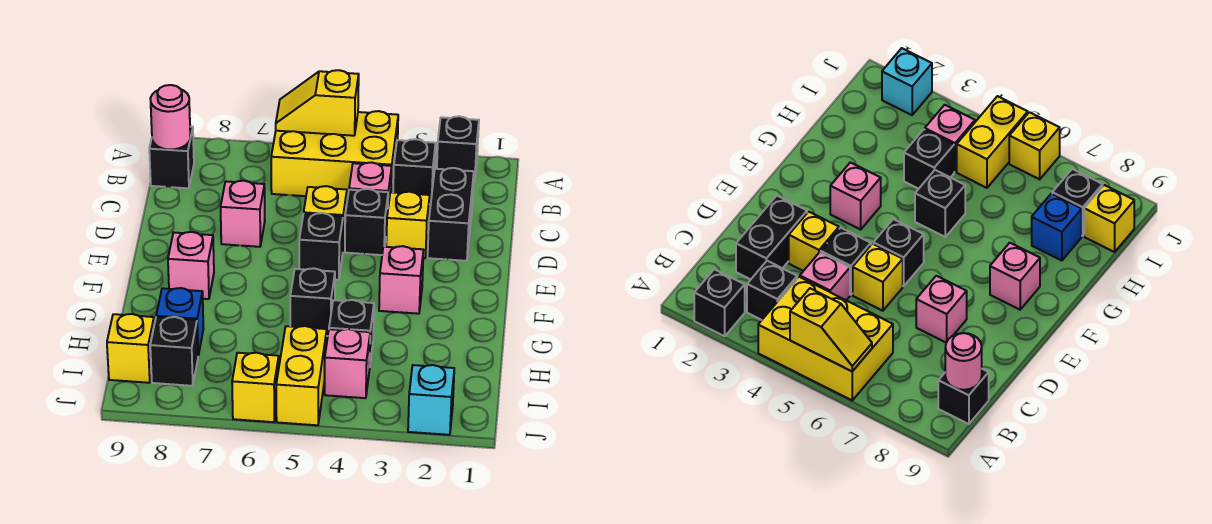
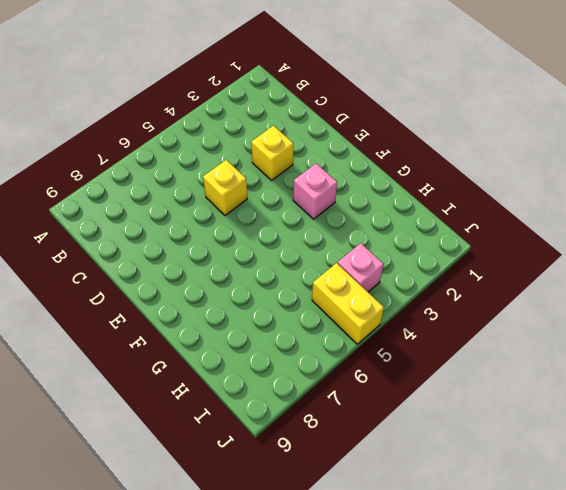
none -> black brick A2 level 1
none -> yellow brick A4:B6 level 1
none -> black brick B3 level 1

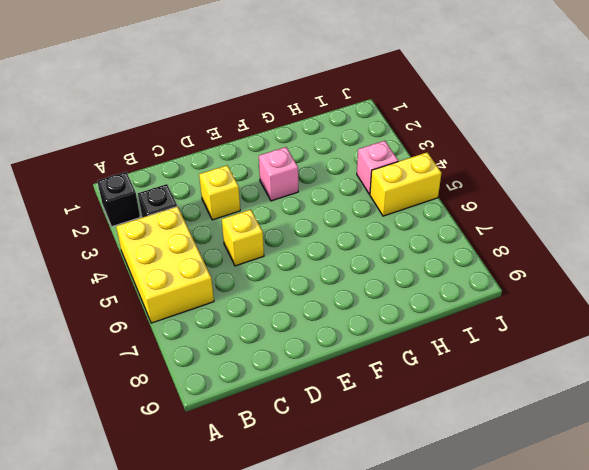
none -> black brick B9 level 1
none -> black brick C2:D2 level 1
none -> pink brick C4 level 1

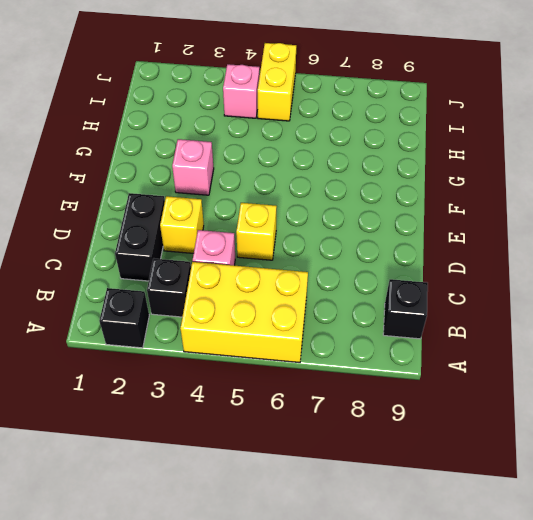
none -> black brick D4 level 1
none -> pink brick D7 level 1
none -> black brick E5 level 1

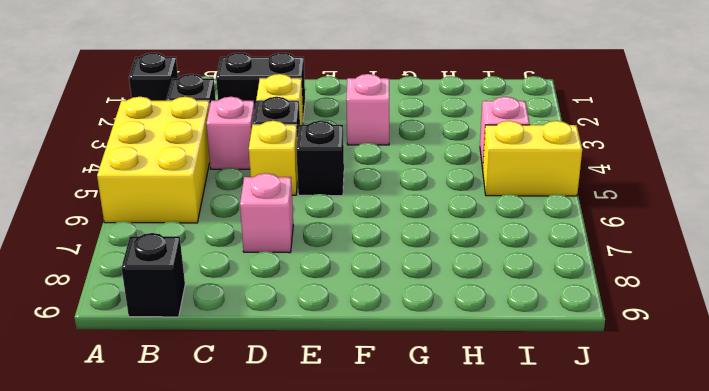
none -> pink brick F8 level 1
none -> black brick G5 level 1
none -> black brick H4 level 1

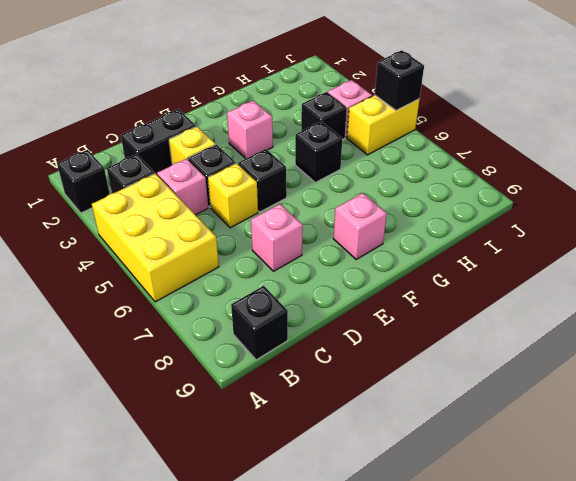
black brick J5 level 2 -> black brick I8 level 1
none -> blue brick H8 level 1
none -> yellow brick I9 level 1
none -> cyan brick J2 level 1

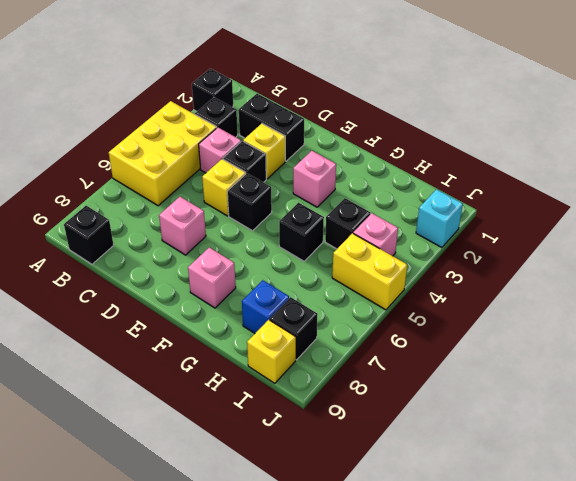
none -> yellow brick J6 level 1
none -> yellow slope A5:A6 level 2 top 5
none -> pink round brick B9 level 2

